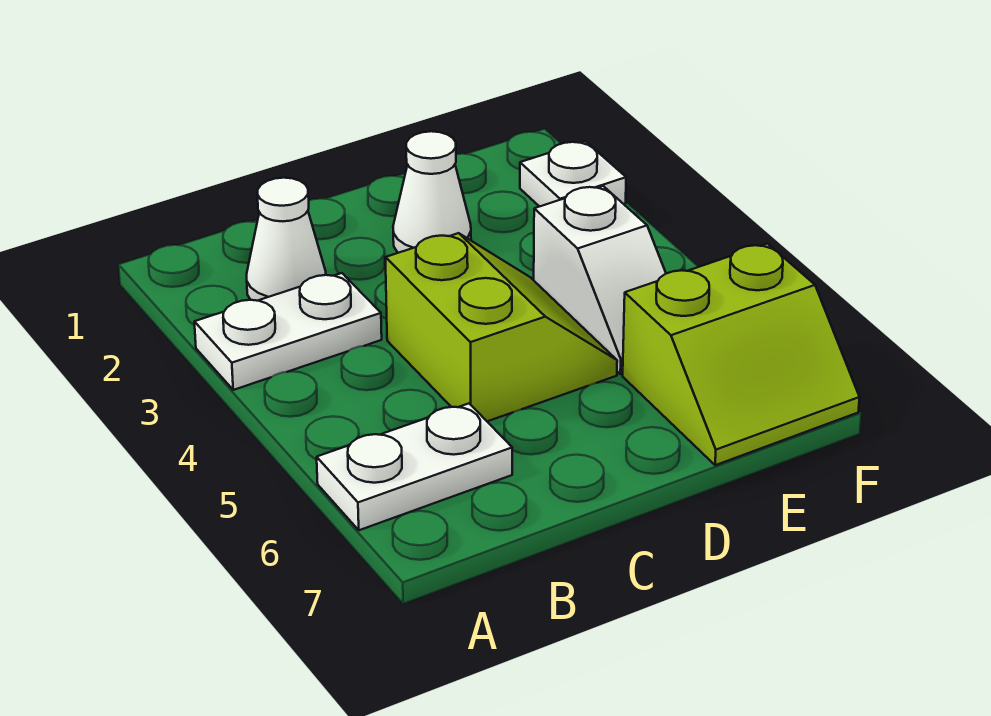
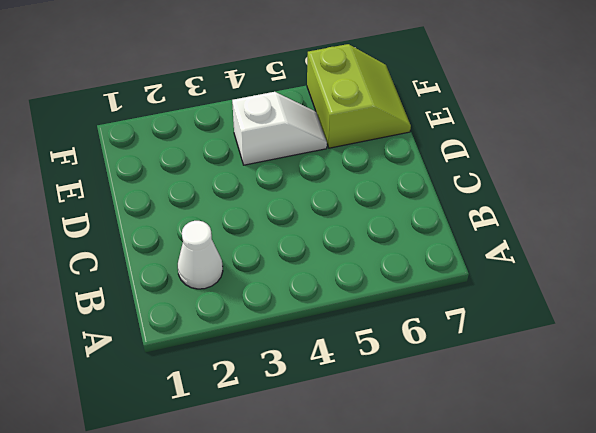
none -> white plate A3:B3 level 1
none -> white plate A6:B6 level 1

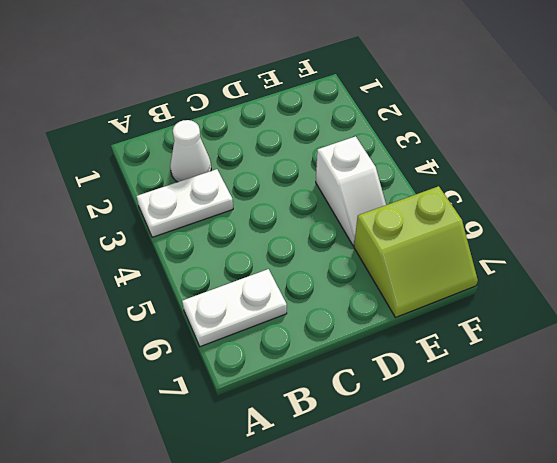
none -> lime slope C4:D5 level 1 top C
none -> white cone D2 level 1

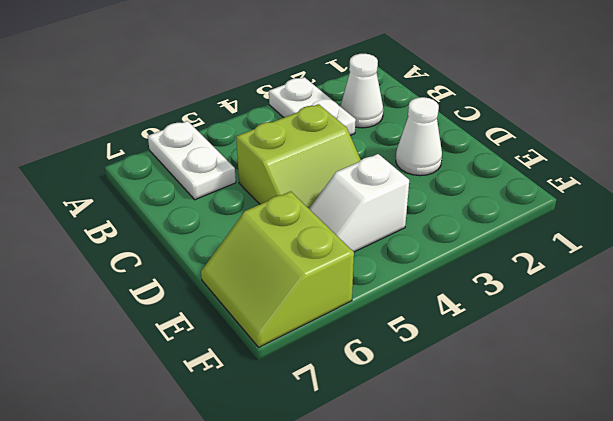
none -> white plate F2 level 1

